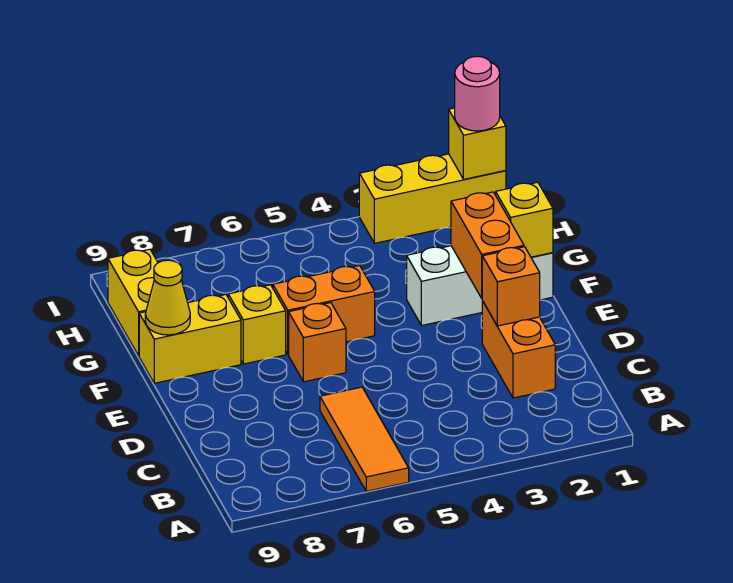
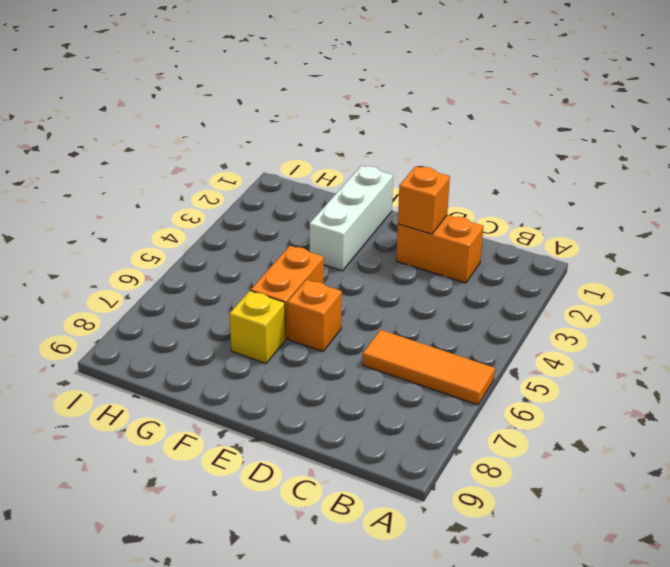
none -> yellow brick F8:F9 level 1
none -> yellow brick G9:H9 level 1
none -> yellow brick I1:I3 level 1

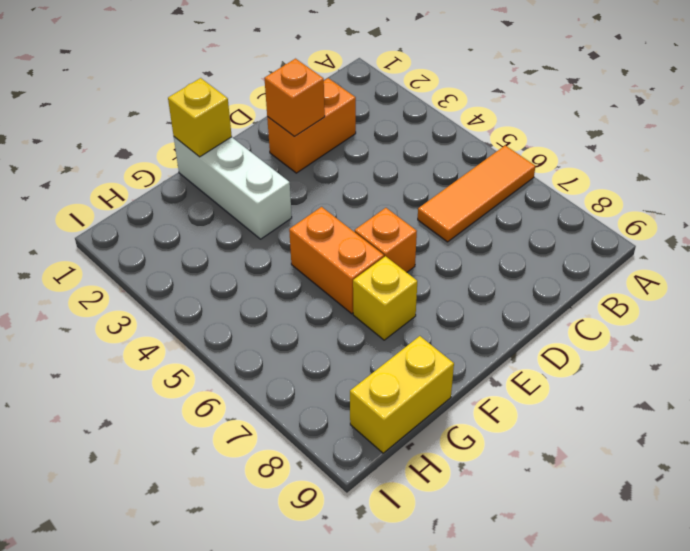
none -> yellow brick F8:F9 level 1
none -> yellow brick I1:I3 level 1
none -> orange brick E2:F2 level 2

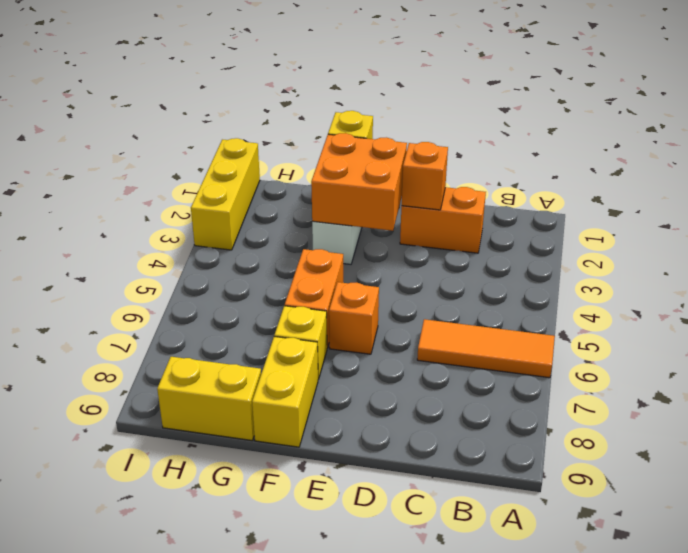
orange brick E2:F3 level 2 -> orange brick E2:F2 level 2
none -> yellow cone F9 level 2
none -> yellow brick I1 level 2
none -> pink round brick I1 level 3

